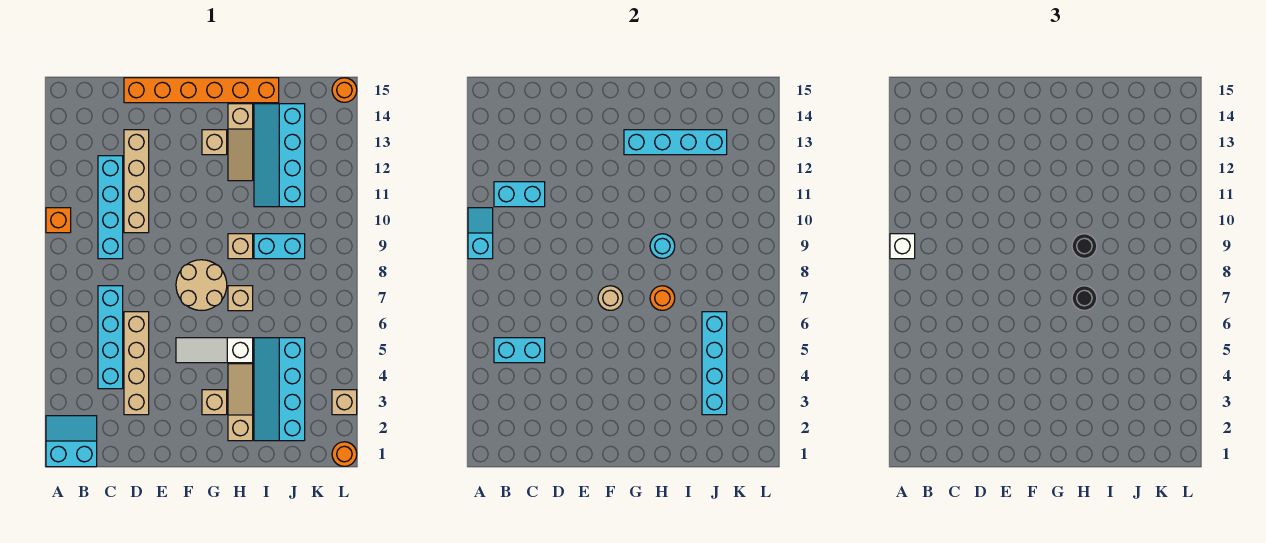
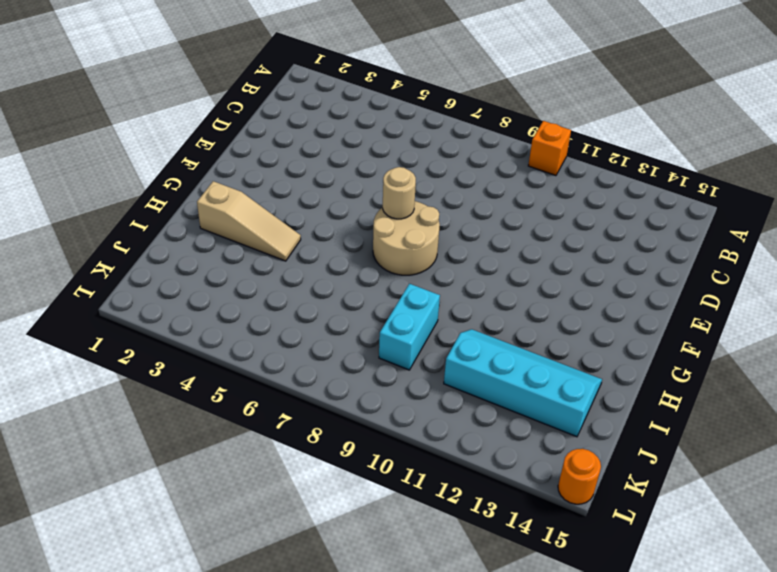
none -> cyan slope A1:B2 level 1 top 1
none -> cyan brick C4:C7 level 1
none -> cyan brick C9:C12 level 1
none -> tan brick D3:D6 level 1

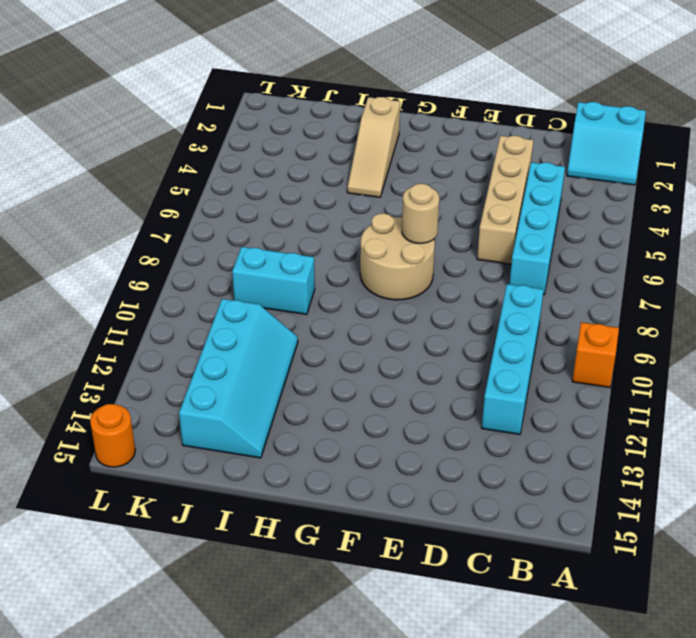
none -> tan brick D10:D13 level 1
none -> orange brick D15:I15 level 1
none -> white slope F5:H5 level 1 top H
none -> tan brick G3 level 1

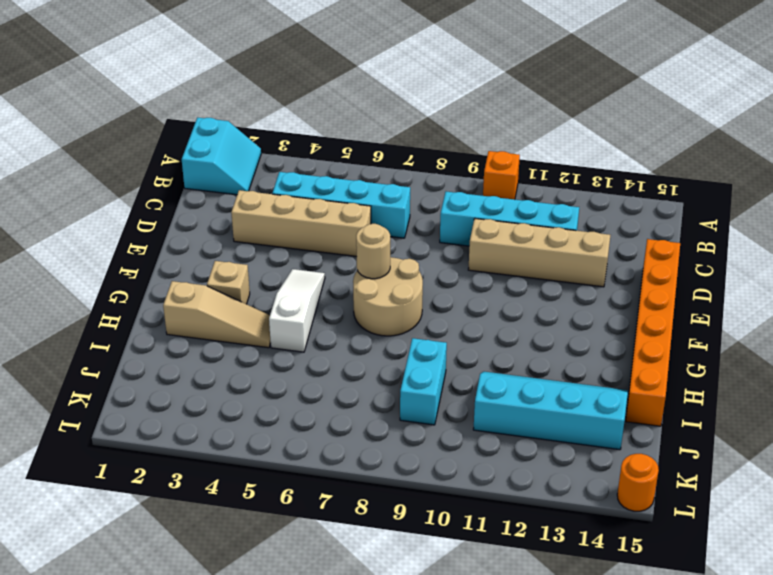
none -> tan brick G13 level 1
none -> tan brick H7 level 1
none -> tan brick H9 level 1
none -> tan slope H12:H14 level 1 top 14

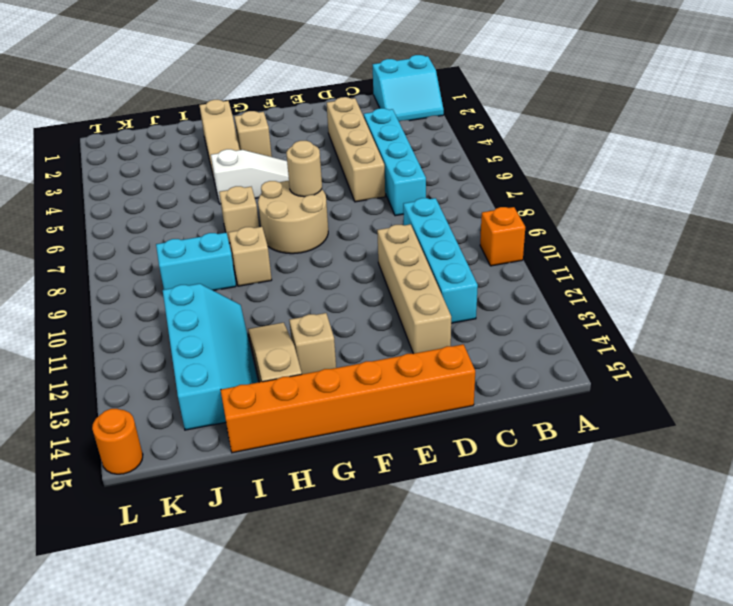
none -> cyan slope I2:J5 level 1 top J
none -> orange round brick L1 level 1
none -> tan brick L3 level 1
none -> cyan slope A9:A10 level 2 top 9

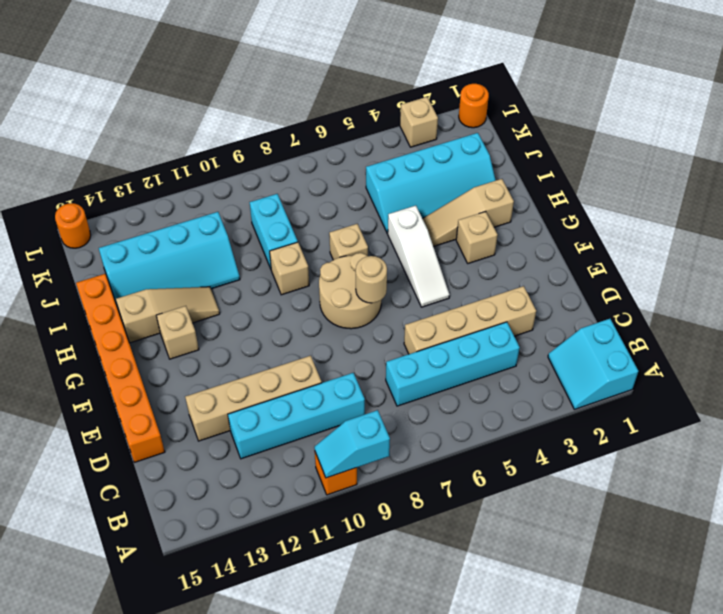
none -> cyan brick B5:C5 level 2
none -> cyan brick B11:C11 level 2
none -> cyan brick G13:J13 level 2
none -> orange round brick H7 level 2

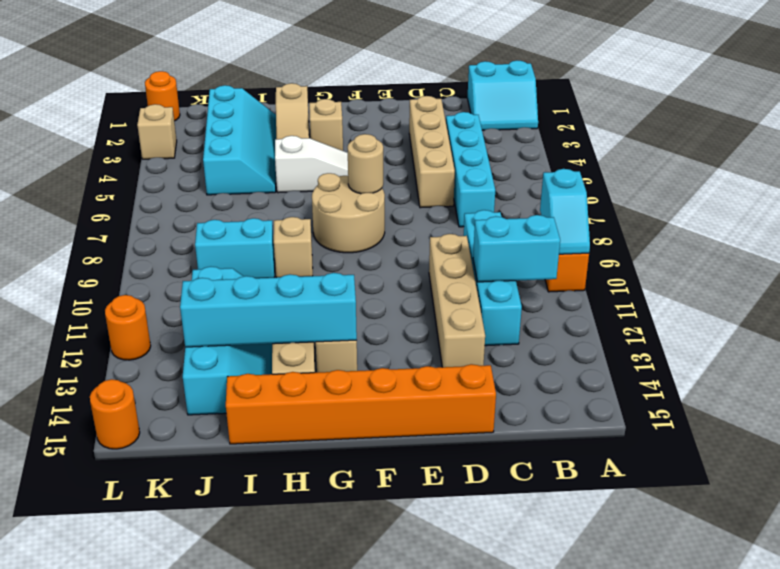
orange round brick L12 level 1 -> orange round brick H7 level 2
none -> tan brick H7 level 1
none -> cyan brick B5:C5 level 2
none -> cyan round brick H9 level 2
none -> cyan brick J3:J6 level 2

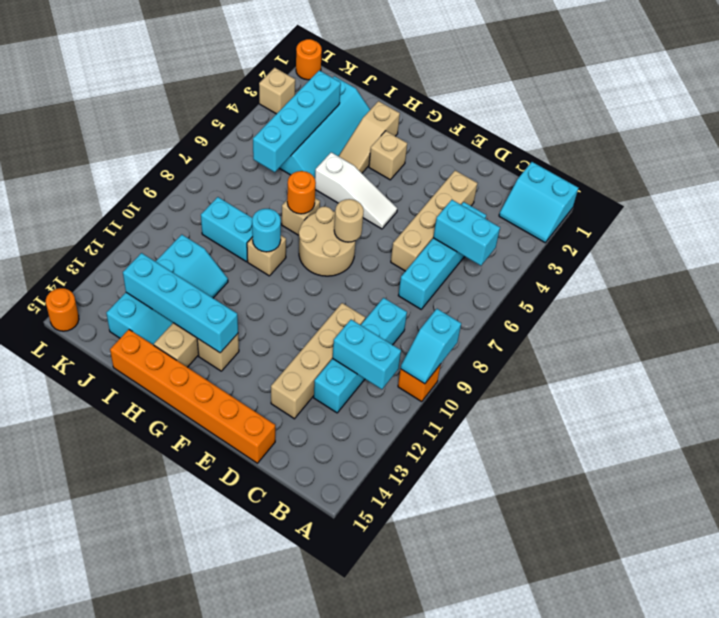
none -> white brick A9 level 3
none -> black round brick H7 level 3
none -> black round brick H9 level 3

